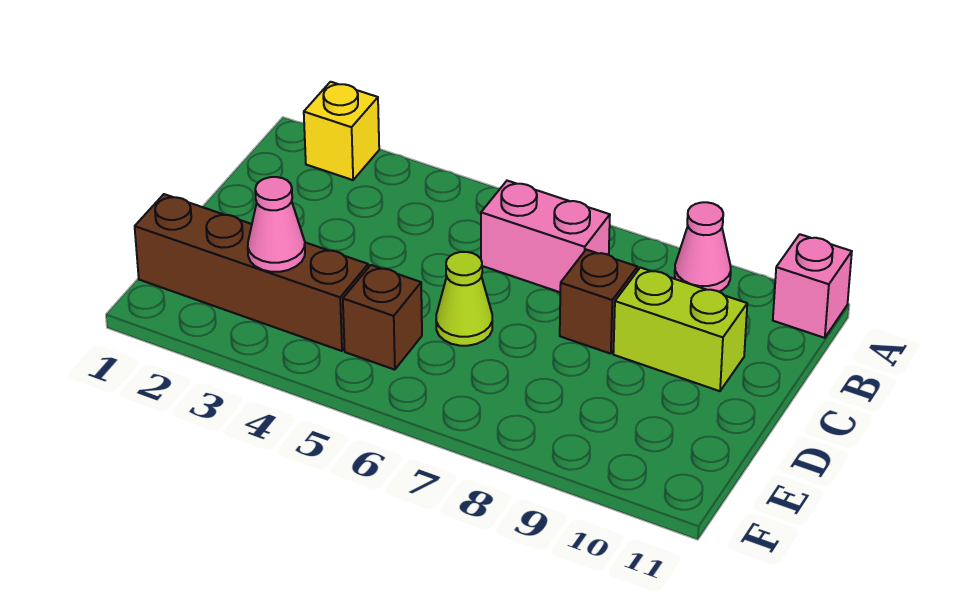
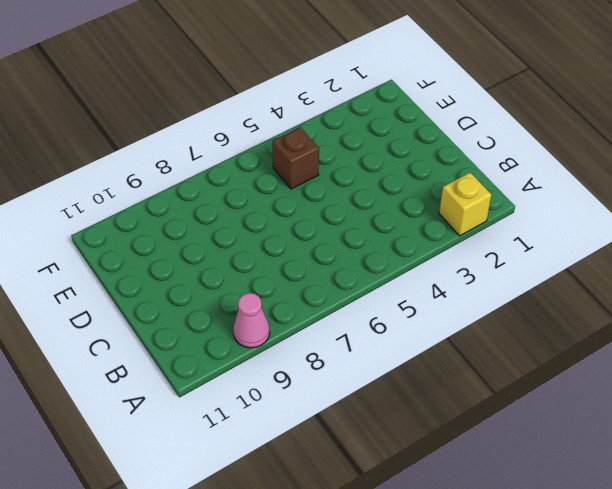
none -> pink brick A11 level 1
none -> pink brick B6:B7 level 1

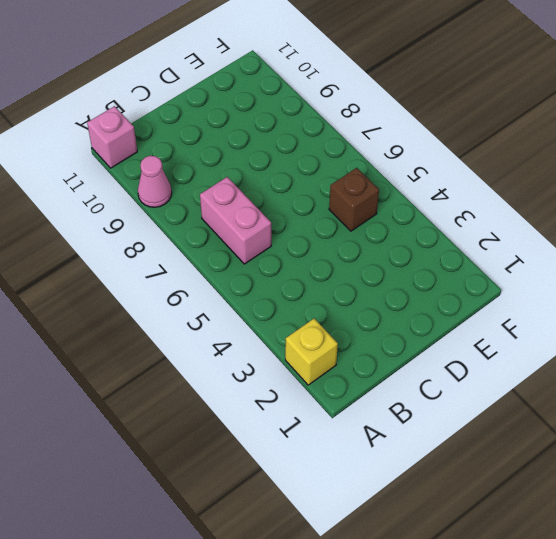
none -> brown brick C8 level 1
none -> lime brick C9:C10 level 1

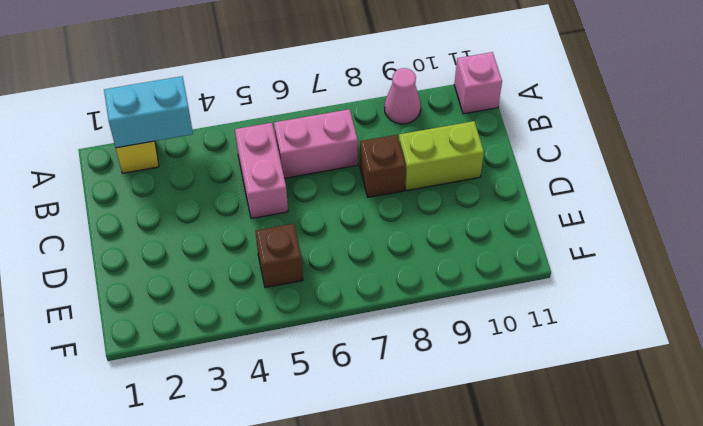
cyan brick A2:A3 level 2 -> none
pink brick B5:C5 level 1 -> none
none -> lime cone D6 level 1
none -> brown brick E1:E4 level 1

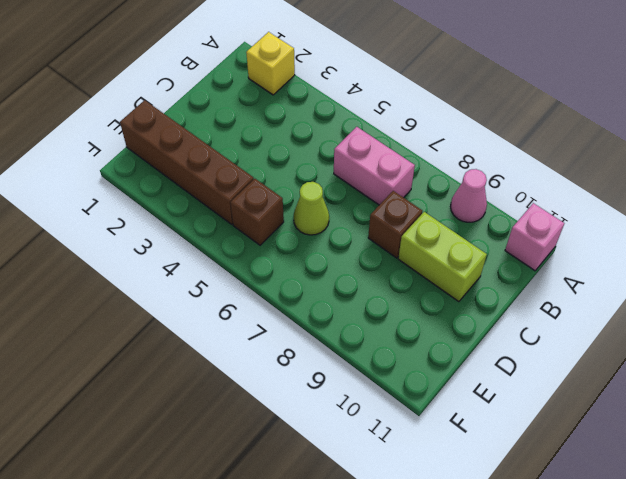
none -> pink cone E3 level 2

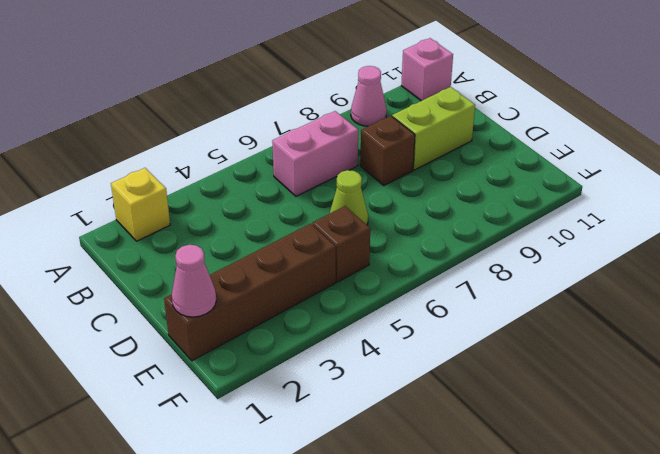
pink cone E1 level 2 -> pink cone E3 level 2

